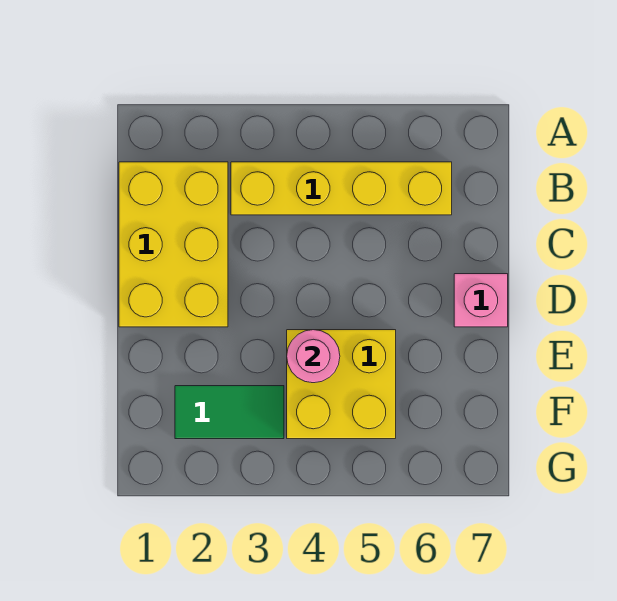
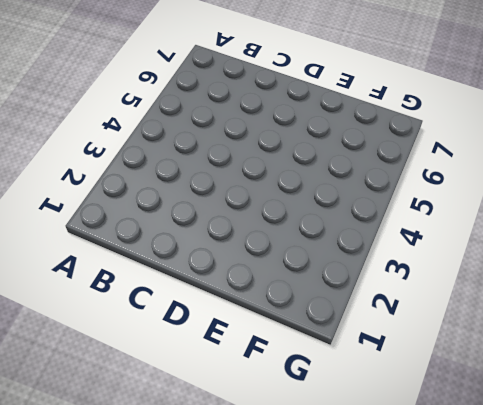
none -> yellow brick B1:D2 level 1
none -> yellow brick B3:B6 level 1

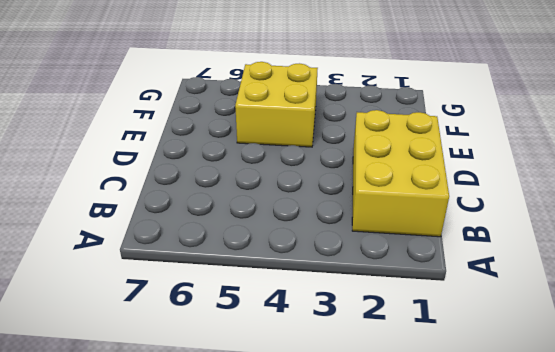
none -> yellow brick B3:B6 level 1
none -> pink brick D7 level 1

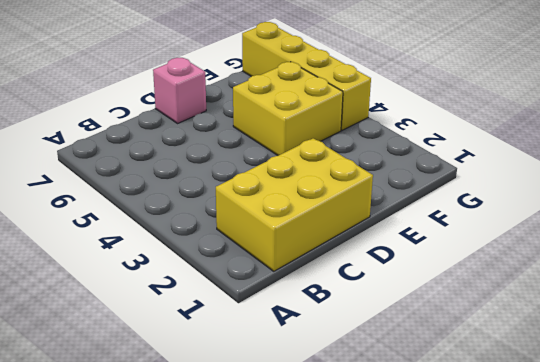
yellow brick G4:G7 level 1 -> yellow brick B3:B6 level 1
none -> green tile F2:F3 level 1
none -> pink round brick E4 level 2

